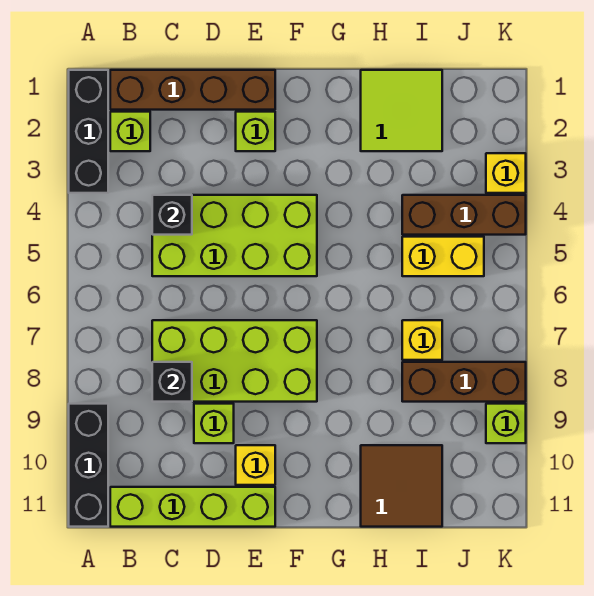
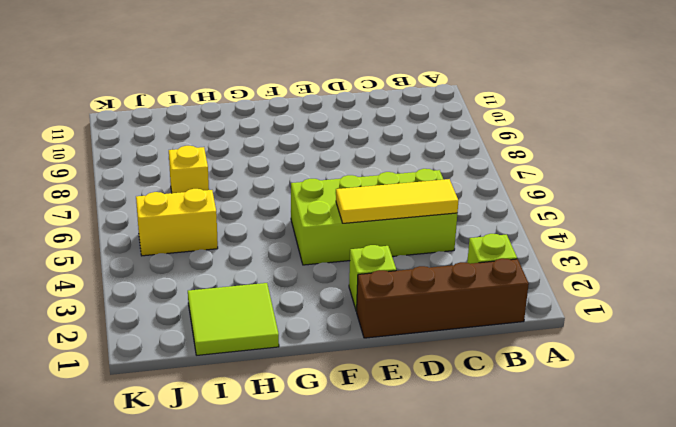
yellow tile C4:E4 level 2 -> black brick C4 level 2
none -> black brick A1:A3 level 1
none -> black brick A9:A11 level 1
none -> lime brick B11:E11 level 1

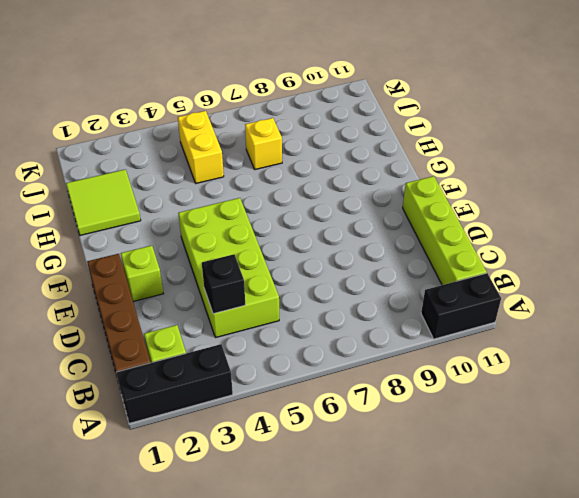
black brick A10:A11 level 1 -> black brick A9:A11 level 1
none -> lime brick C7:F8 level 1
none -> lime brick D9 level 1
none -> yellow brick E10 level 1

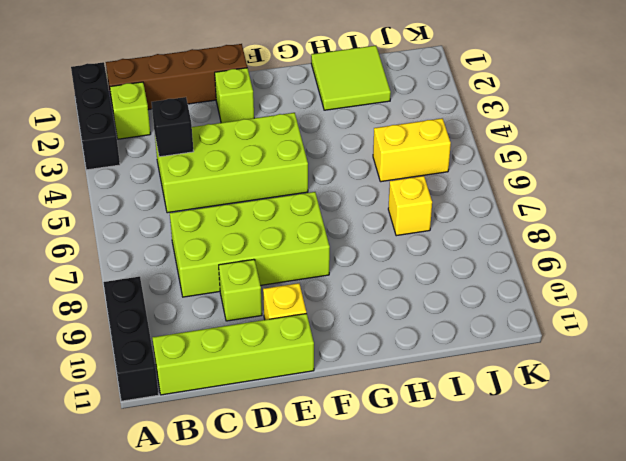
none -> brown tile H10:I11 level 1
none -> brown brick I4:K4 level 1
none -> brown brick I8:K8 level 1

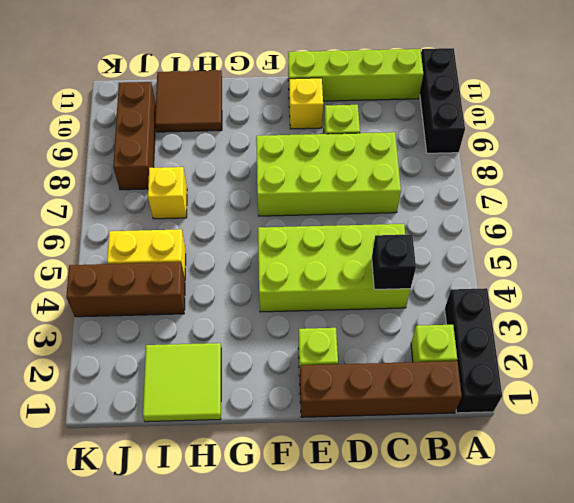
brown brick J8:J10 level 1 -> brown brick I8:K8 level 1
none -> yellow brick K3 level 1
none -> lime brick K9 level 1
none -> black brick C8 level 2

